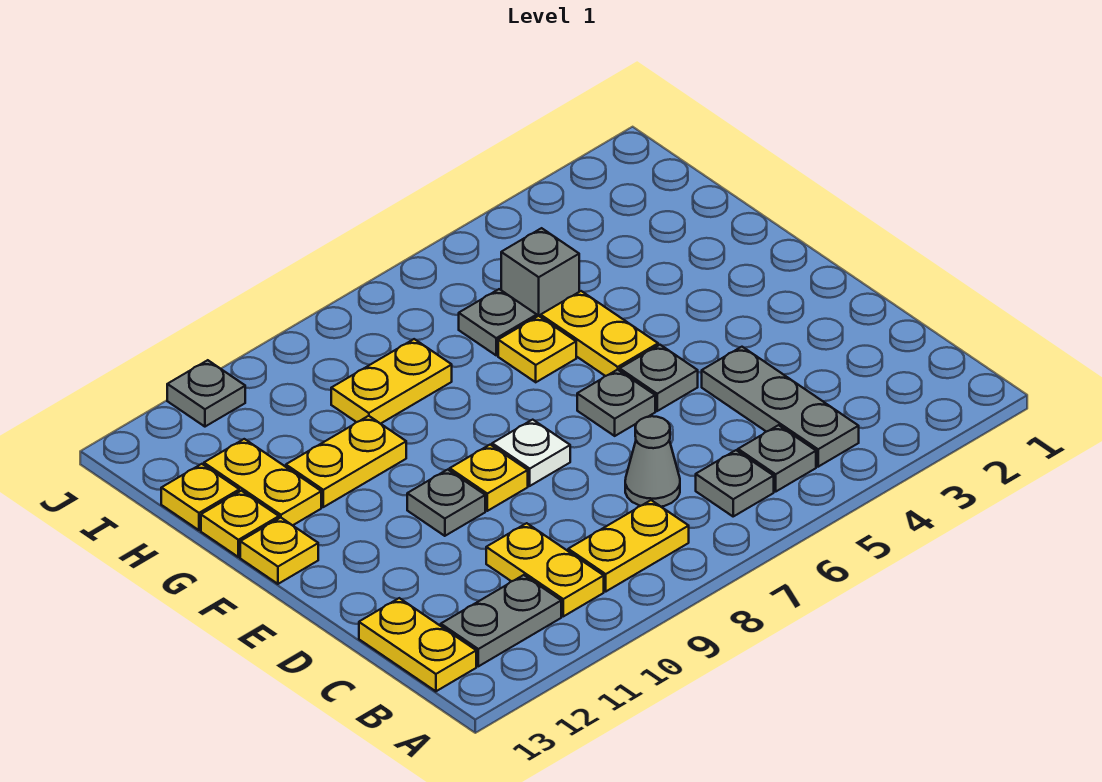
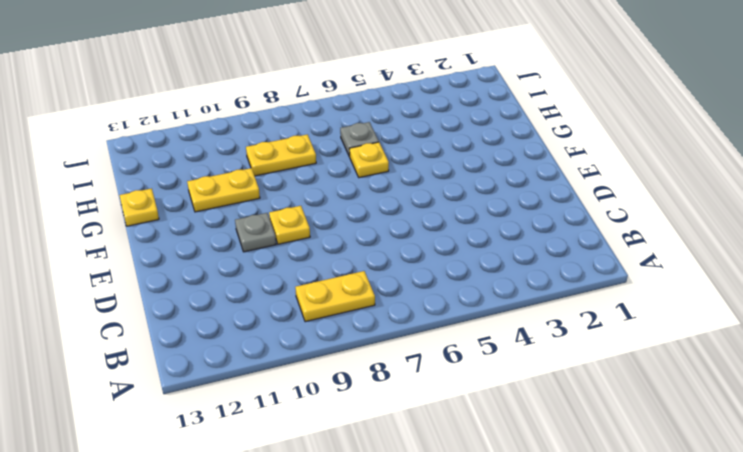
none -> grey plate B4:D4 level 1
none -> grey plate B5 level 1
none -> grey plate B6 level 1

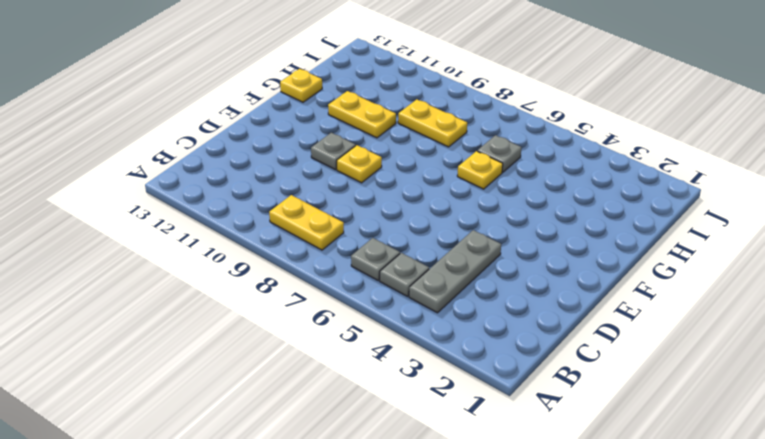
none -> yellow plate B10:C10 level 1
none -> grey plate B11:B12 level 1
none -> yellow plate B13:C13 level 1

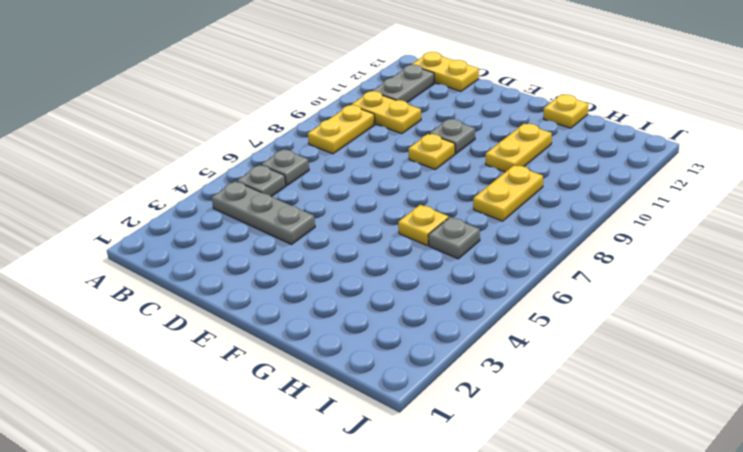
none -> grey cone C7 level 1
none -> grey plate E5 level 1
none -> grey plate E6 level 1

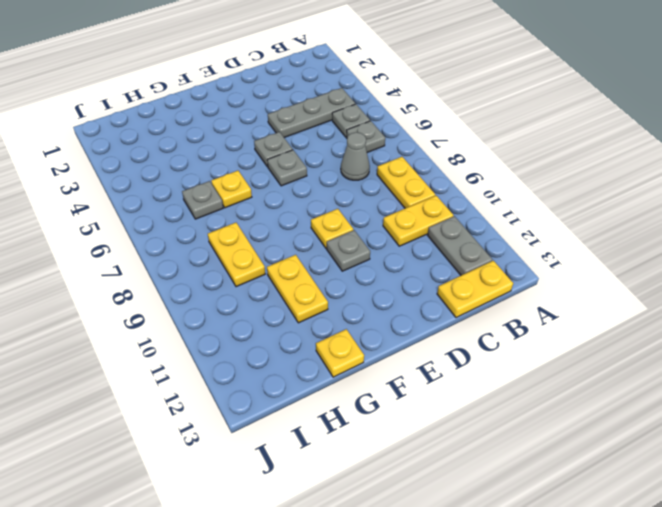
none -> white plate E8 level 1
none -> yellow plate F5:G5 level 1
none -> yellow plate F13 level 1

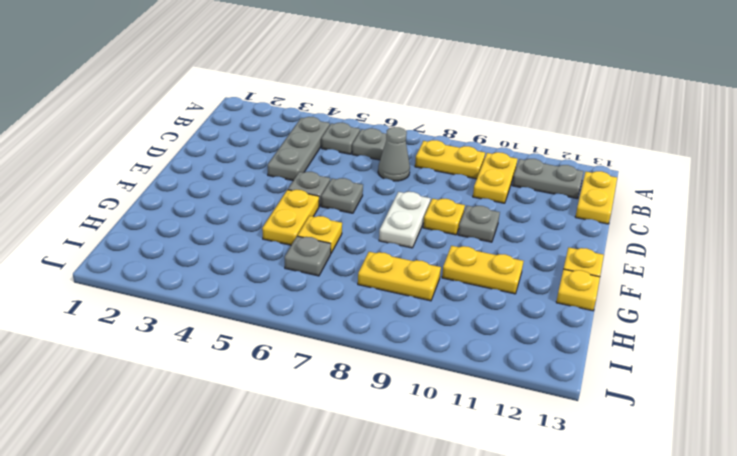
white plate E8:F8 level 1 -> white plate E8 level 1
none -> yellow plate G12:H12 level 1
none -> grey brick H5 level 1
none -> yellow plate H13 level 1

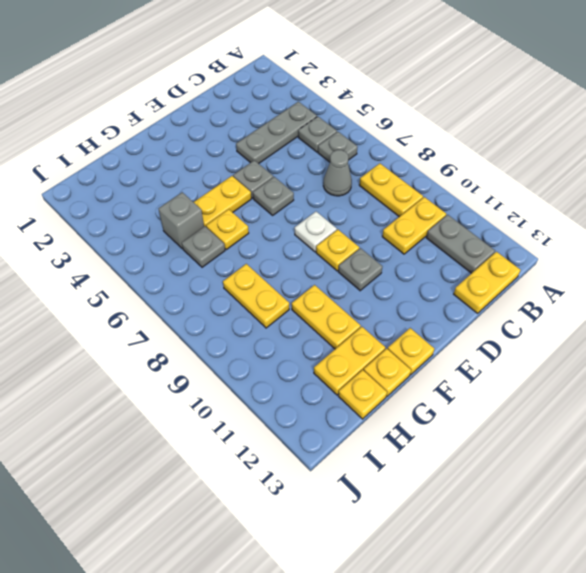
none -> grey plate J11 level 1

